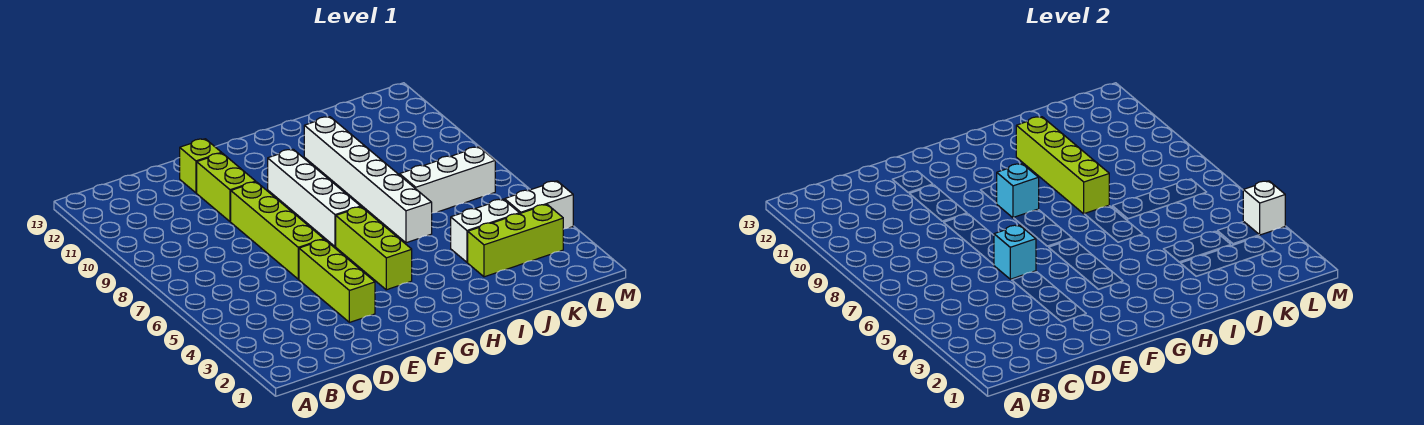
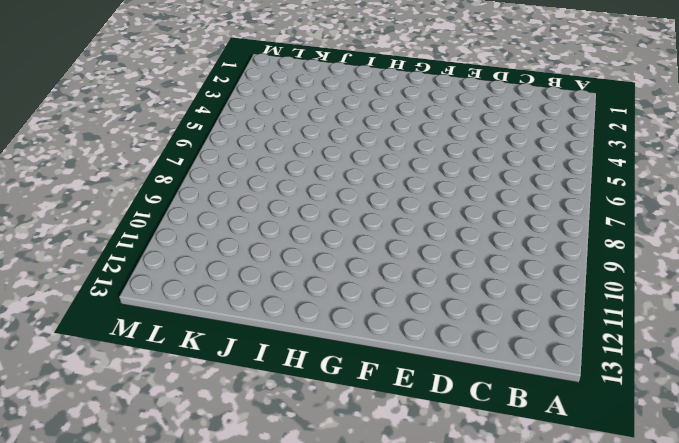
none -> lime brick E3:E5 level 1
none -> lime brick E6:E9 level 1
none -> lime brick E10:E11 level 1

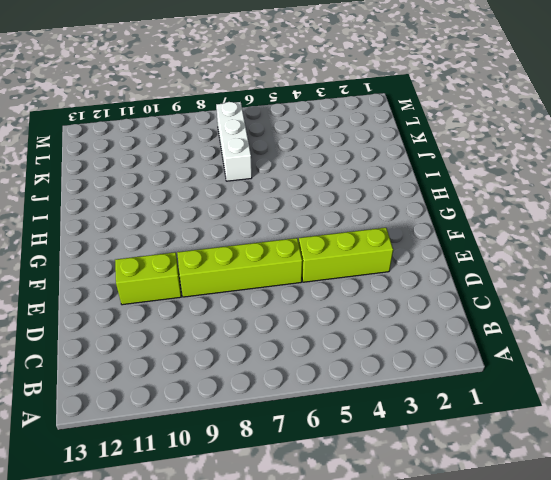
none -> lime brick E12 level 1
none -> lime brick G4:G6 level 1
none -> white brick G7:G10 level 1

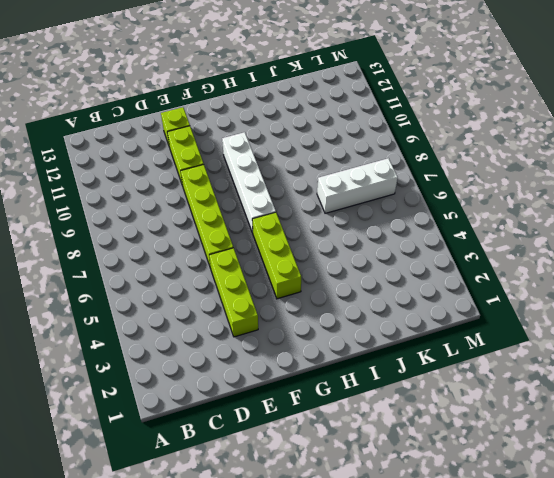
none -> white brick I6:I11 level 1
none -> lime brick J3:L3 level 1
none -> white brick J4:K4 level 1

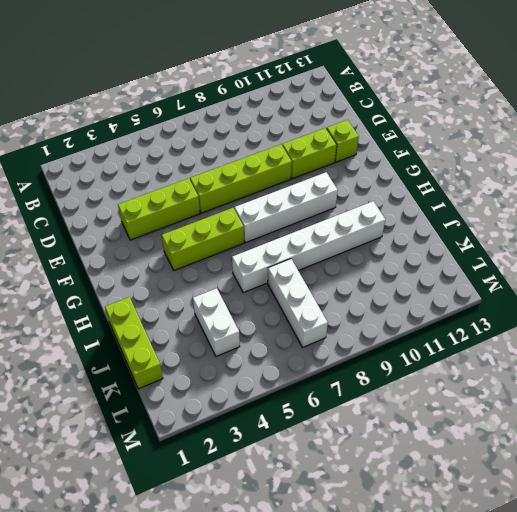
lime brick I1:K1 level 1 -> lime brick J3:L3 level 1
none -> white brick L4:M4 level 1
none -> cyan brick E6 level 2
none -> cyan brick G9 level 2

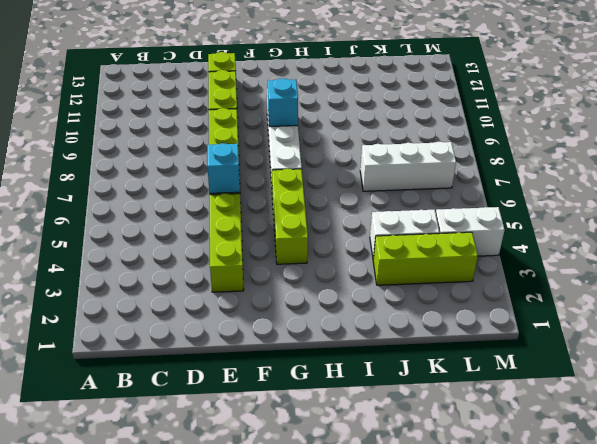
none -> white brick I6:I11 level 1
none -> lime brick I8:I11 level 2
none -> white brick M4 level 2

